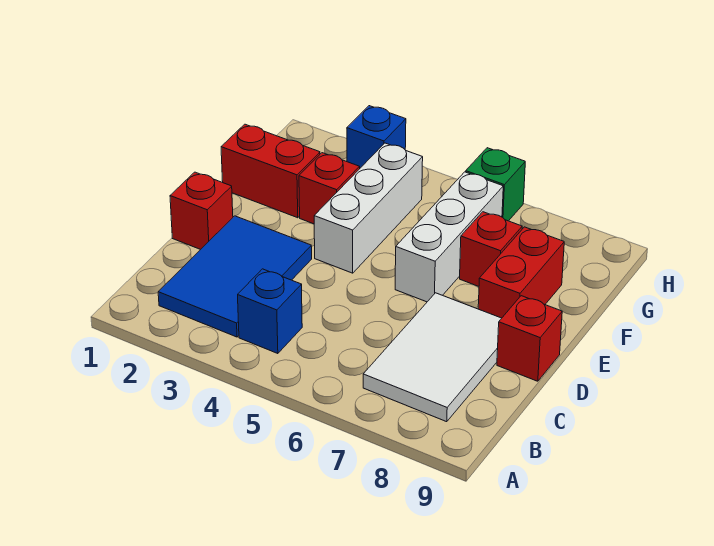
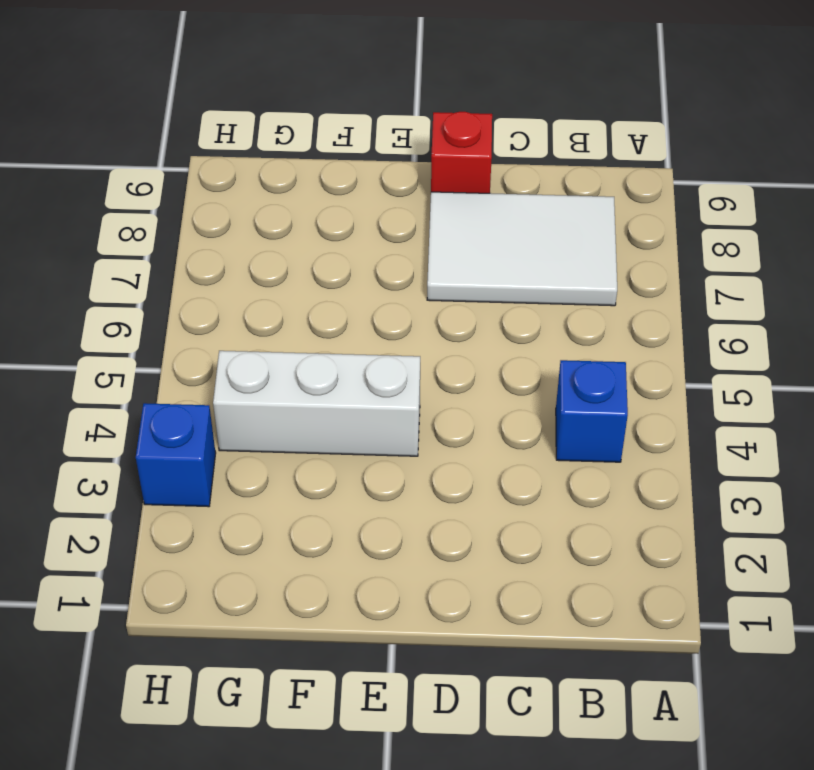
none -> blue tile B2:D3 level 1
none -> red brick D1 level 1
none -> white brick E6:G6 level 1

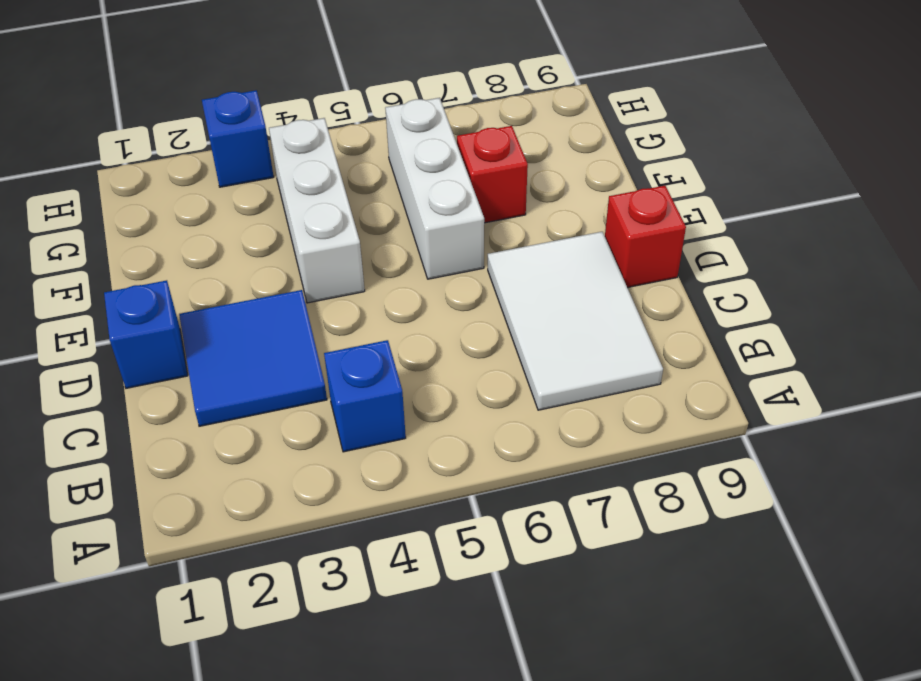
blue tile C2:D3 level 1 -> blue tile B2:D3 level 1
blue brick D1 level 1 -> red brick D1 level 1
none -> red brick E8:F8 level 1
none -> red brick F1:F2 level 1
none -> red brick F3 level 1

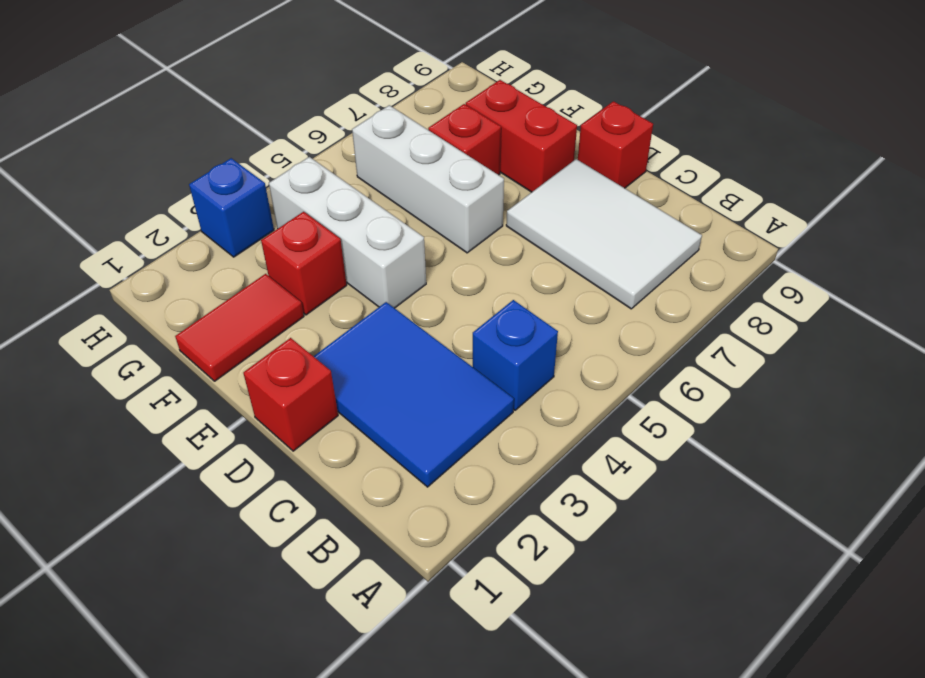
red tile F1:F2 level 1 -> red brick F1:F2 level 1
none -> green brick H6 level 1

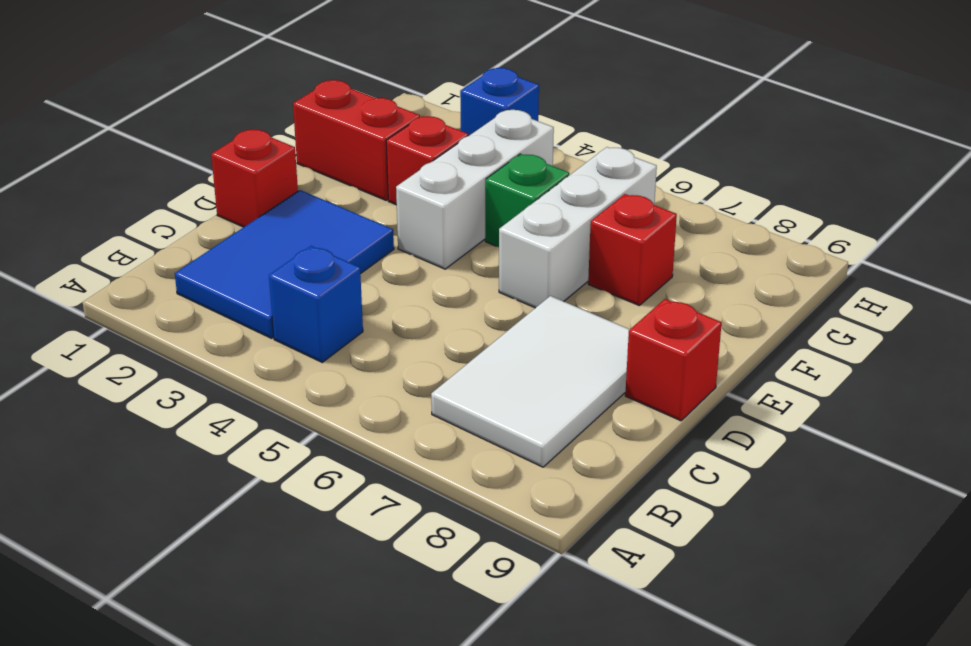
green brick F5 level 1 -> green brick H6 level 1
none -> red brick E8:F8 level 1

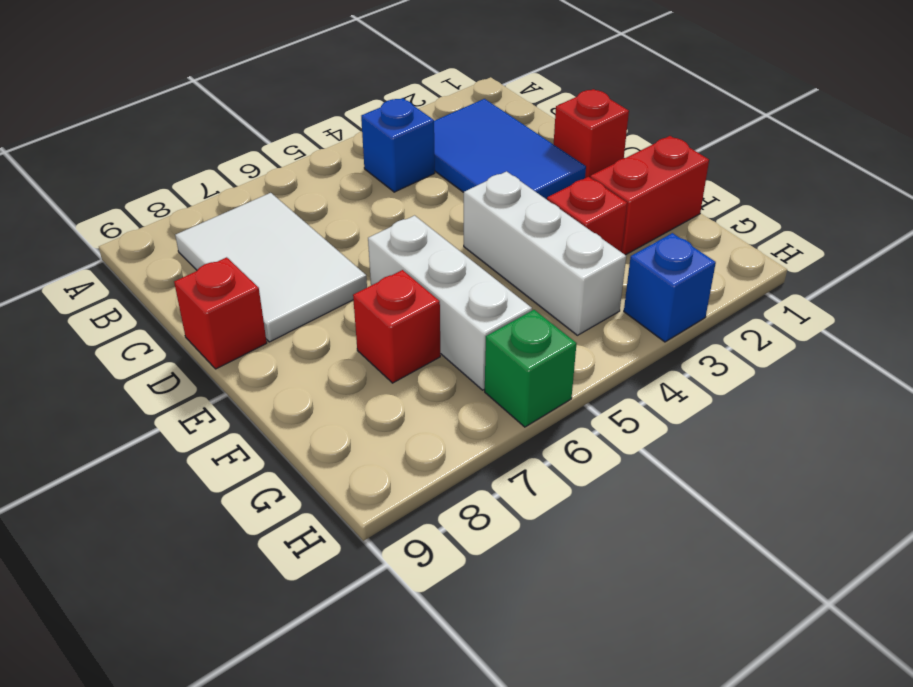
none -> red brick E8:F8 level 1

